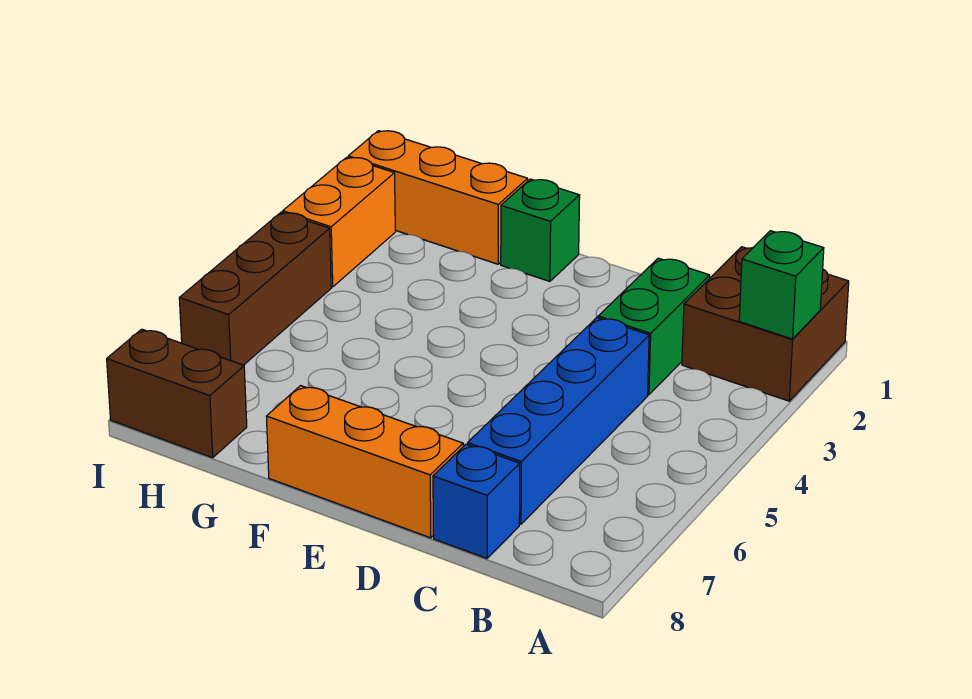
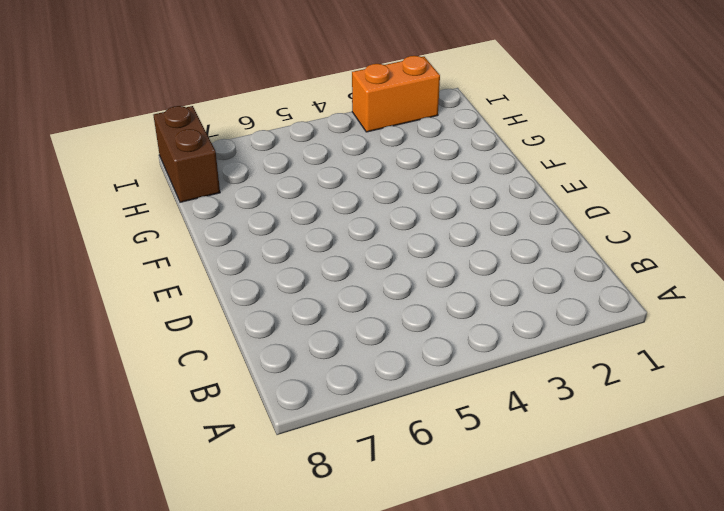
none -> brown brick A1:B2 level 1
none -> green brick C2:C3 level 1

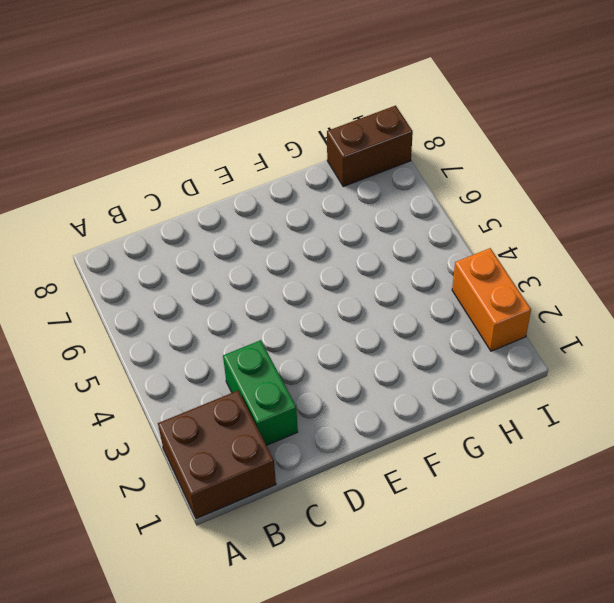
none -> blue brick C4:C7 level 1
none -> blue brick C8 level 1

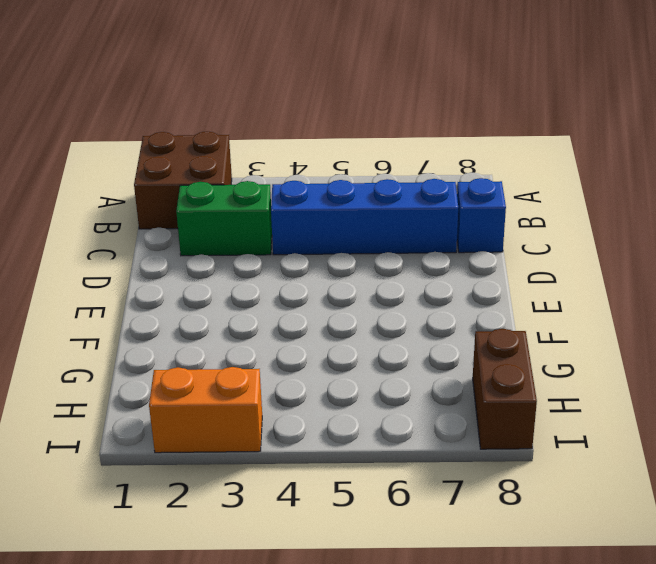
none -> orange brick D8:F8 level 1
none -> green brick F1 level 1

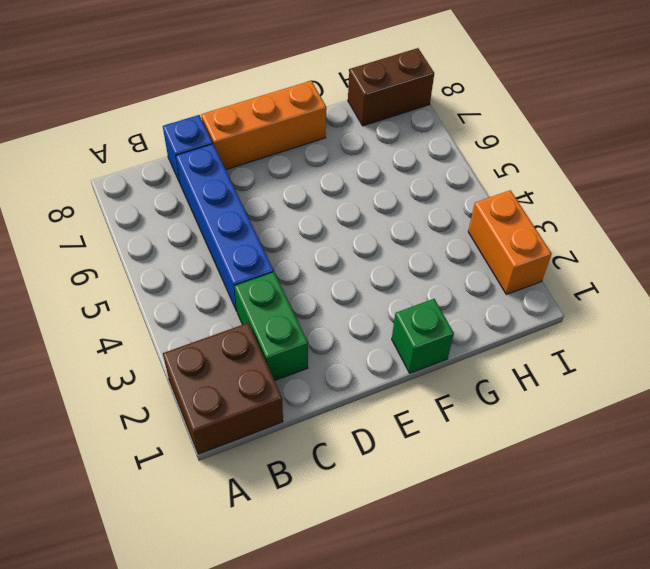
none -> orange brick G1:I1 level 1
none -> brown brick I4:I6 level 1

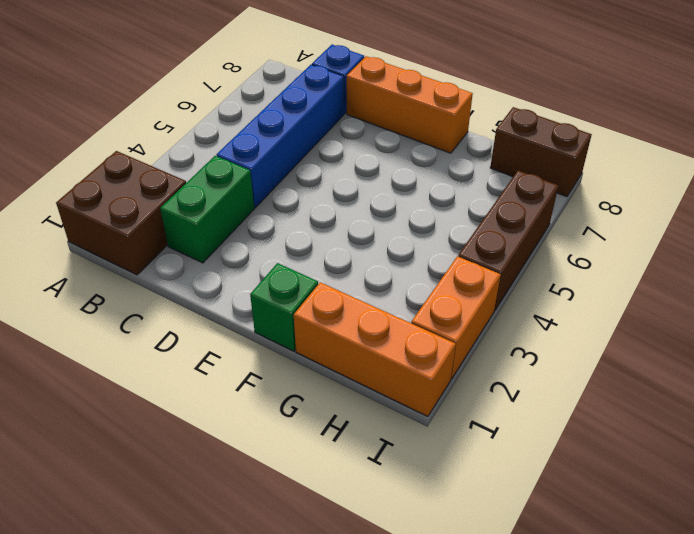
none -> green brick A2 level 2

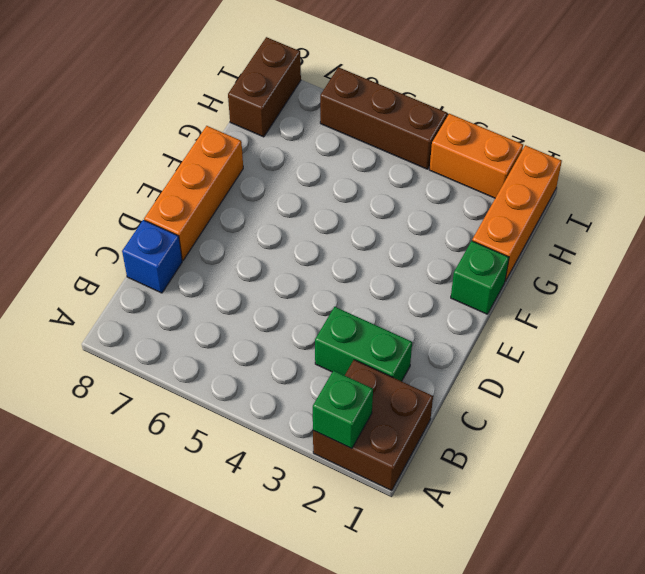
none -> blue brick C4:C7 level 1

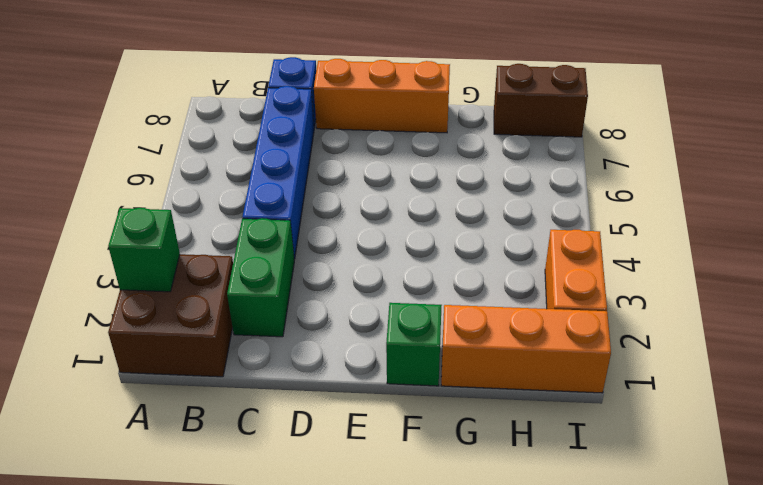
none -> brown brick I4:I6 level 1

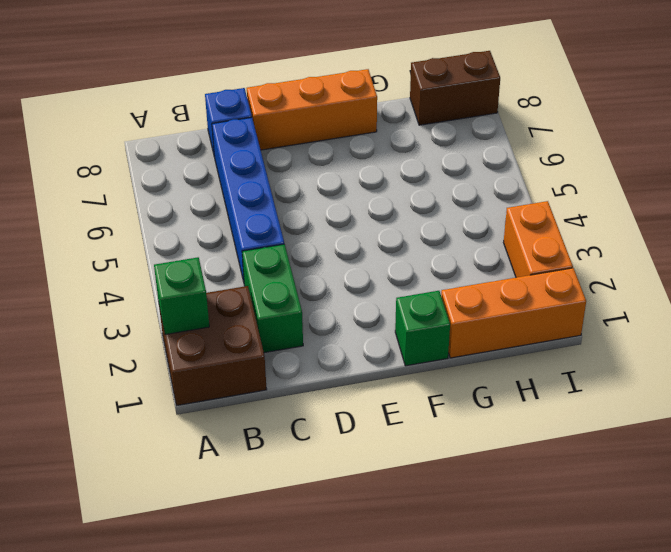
none -> brown brick I4:I6 level 1

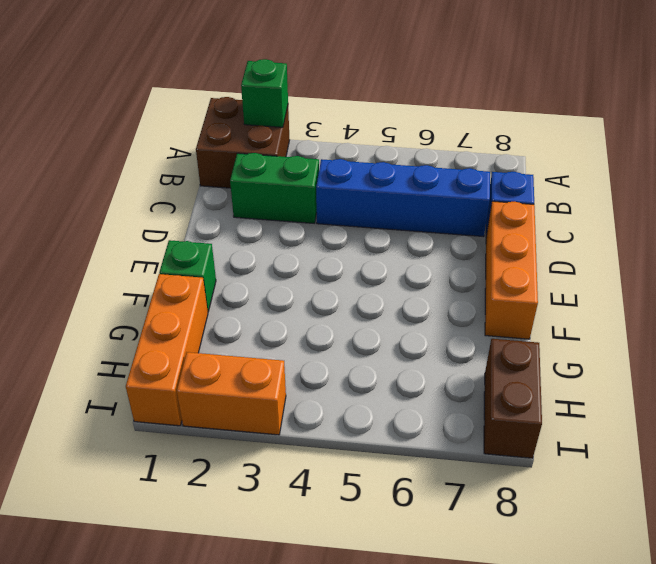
none -> brown brick I4:I6 level 1

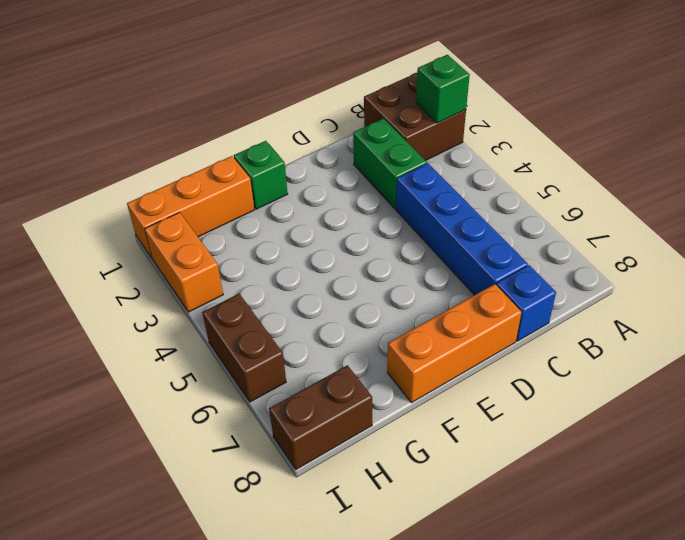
brown brick I5:I6 level 1 -> brown brick I4:I6 level 1

